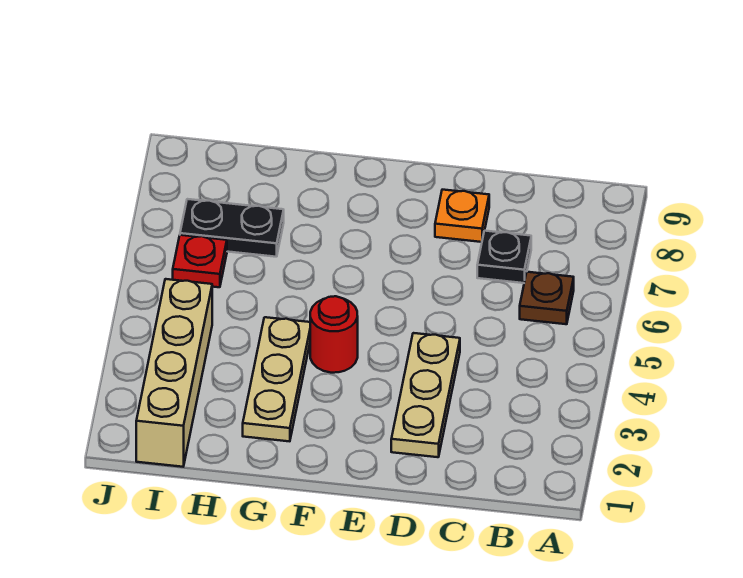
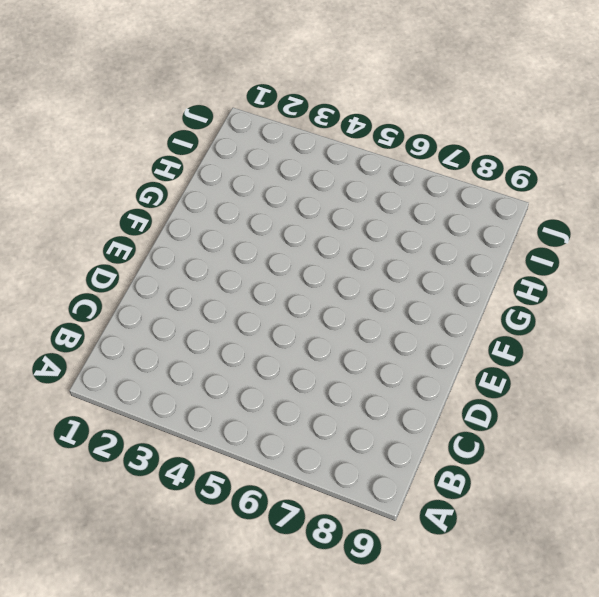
none -> brown plate B6 level 1
none -> black plate C7 level 1

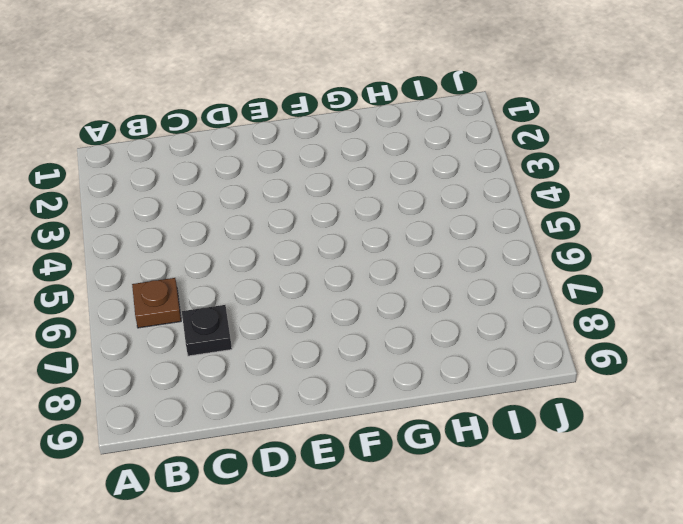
none -> tan plate D2:D4 level 1
none -> orange plate D8 level 1

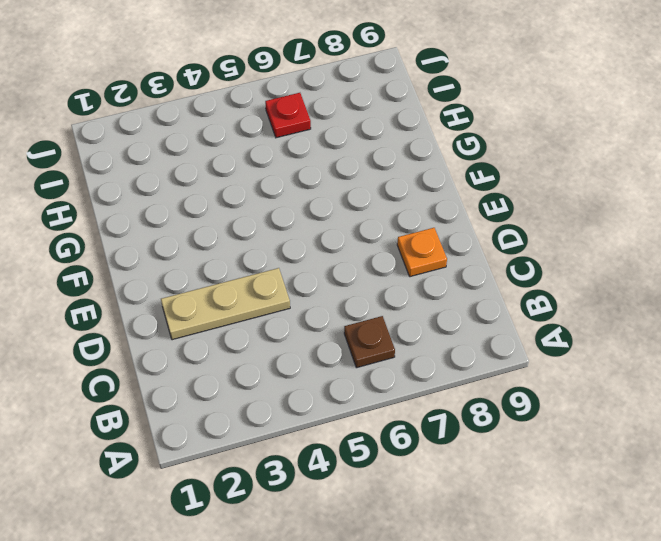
none -> black plate C7 level 1
none -> red round brick F4 level 1

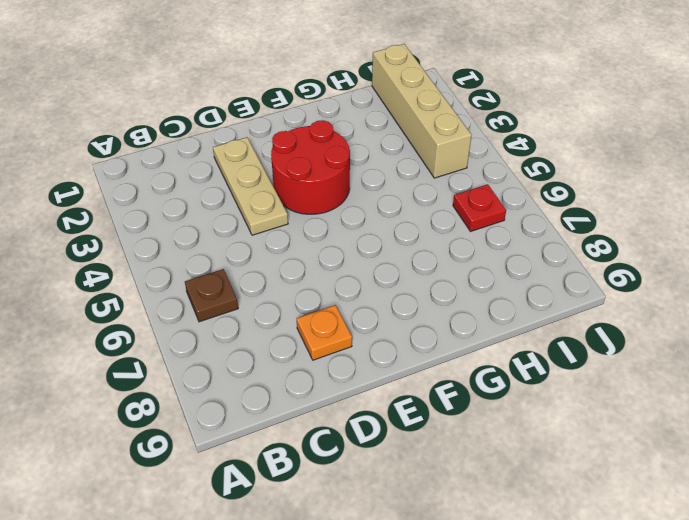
red round brick E3:F4 level 1 -> red round brick F4 level 1
none -> black plate C7 level 1
none -> tan plate G2:G4 level 1

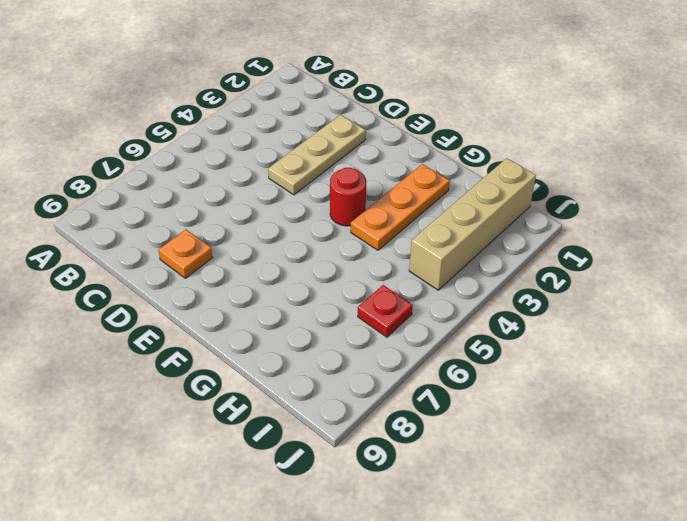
orange plate G2:G4 level 1 -> tan plate G2:G4 level 1
none -> brown plate B6 level 1
none -> black plate C7 level 1

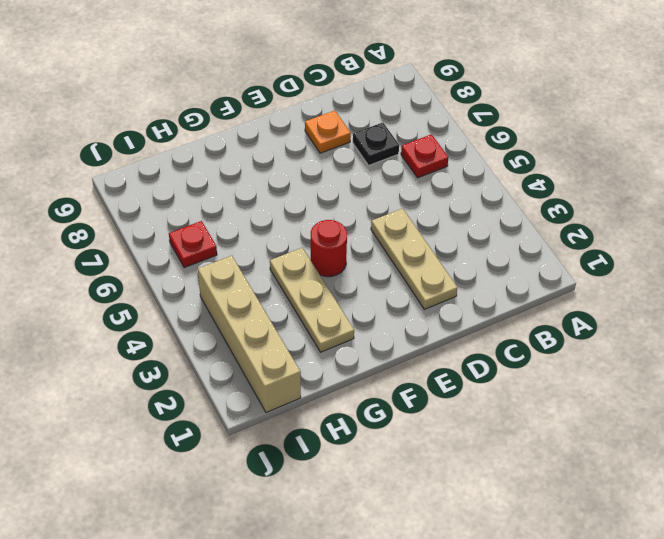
red plate B6 level 1 -> brown plate B6 level 1
none -> black plate H7:I7 level 1

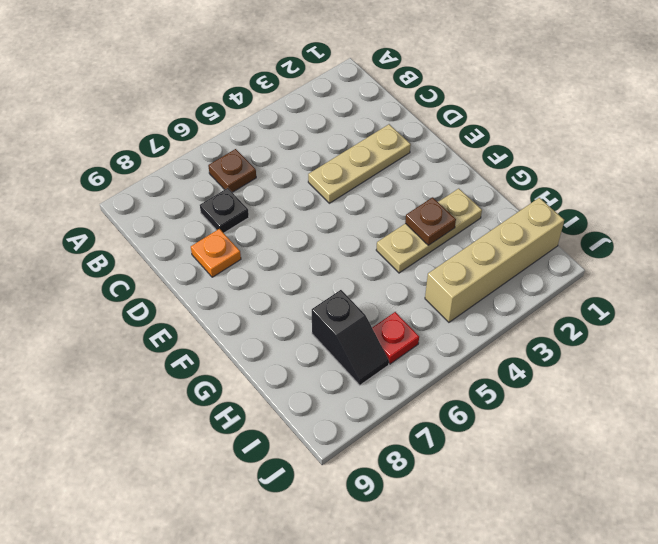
brown plate G3 level 2 -> none
black slope H7:I7 level 1 top H -> black plate H7:I7 level 1
none -> red round brick F4 level 1

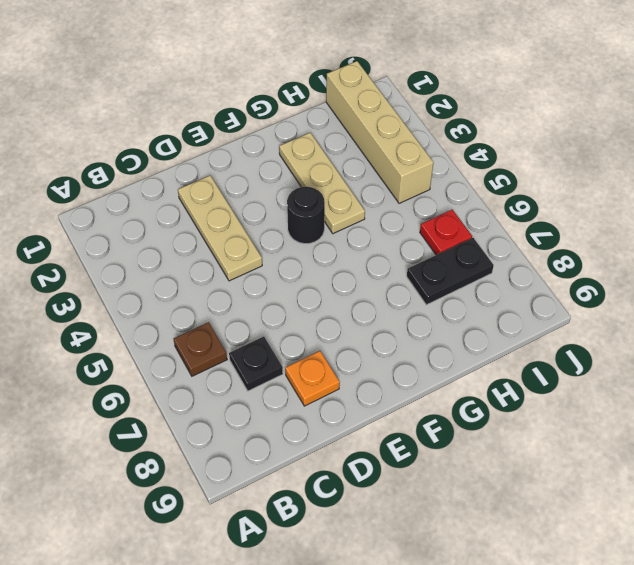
black round brick F4 level 1 -> red round brick F4 level 1

